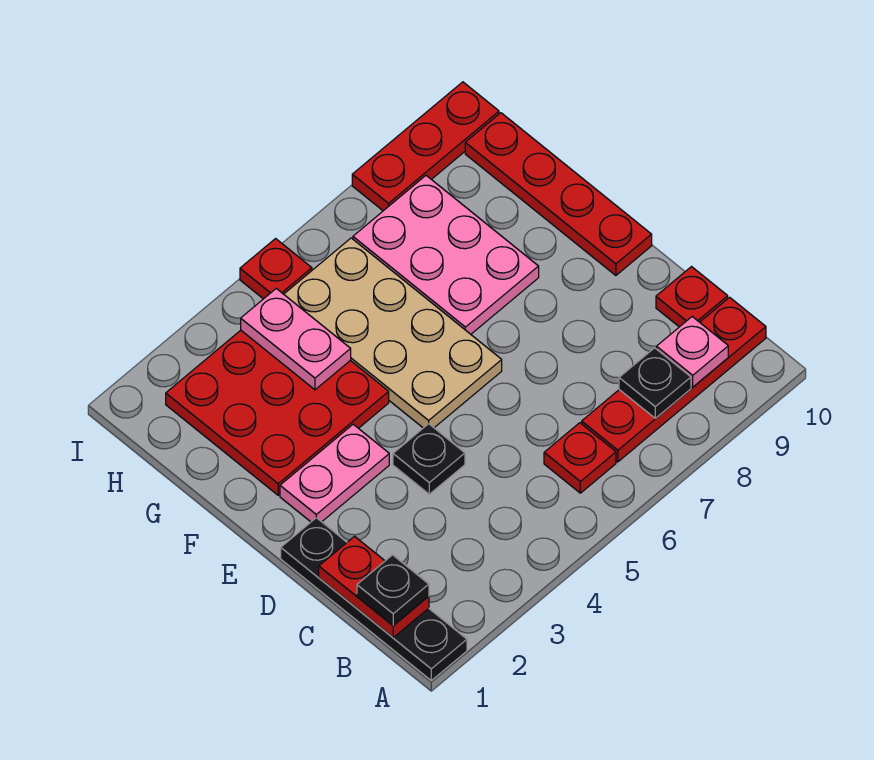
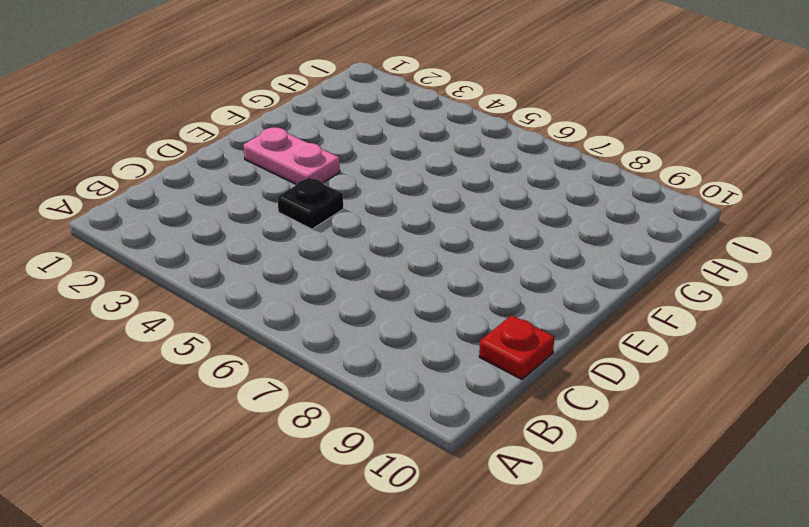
none -> black plate A1:D1 level 1
none -> red plate B6 level 1
none -> red plate B7:B10 level 1

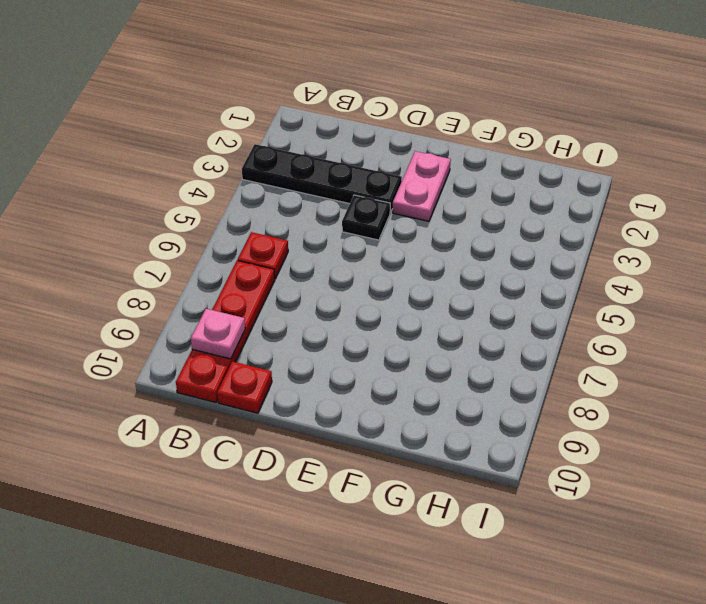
black plate A3:D3 level 1 -> black plate A1:D1 level 1
none -> tan plate E5:H6 level 1
none -> red plate E10:H10 level 1
none -> red plate F2:H4 level 1

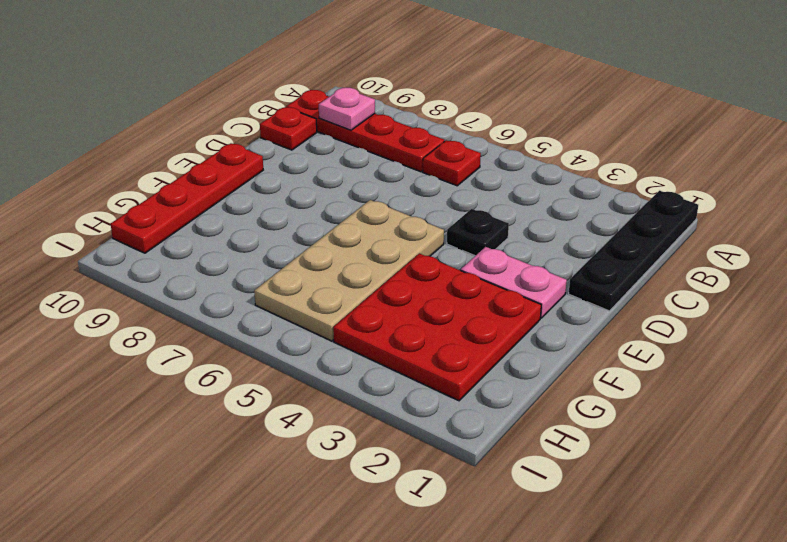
none -> pink plate F7:H8 level 1
none -> red plate I5 level 1
none -> red plate I8:I10 level 1

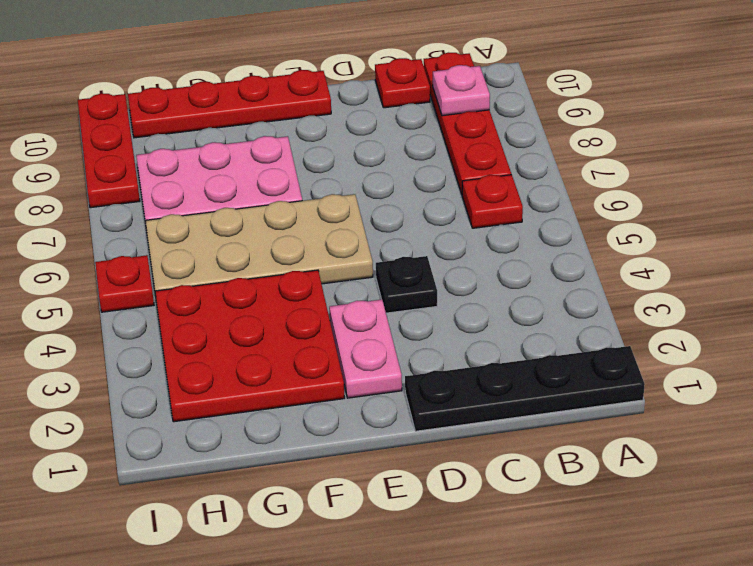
none -> red plate B1:C1 level 2
none -> black plate B8 level 2
none -> pink plate G4:H4 level 2

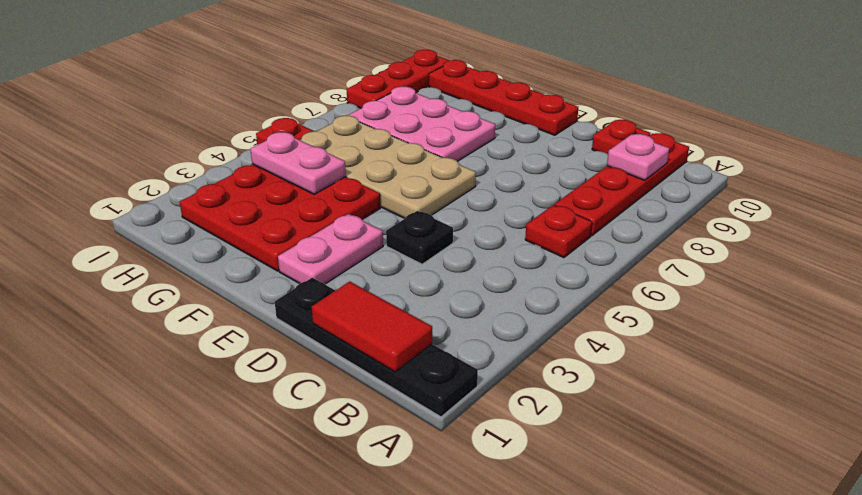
red tile B1:C1 level 2 -> red plate B1:C1 level 2
none -> black plate B8 level 2
none -> black plate B1 level 3

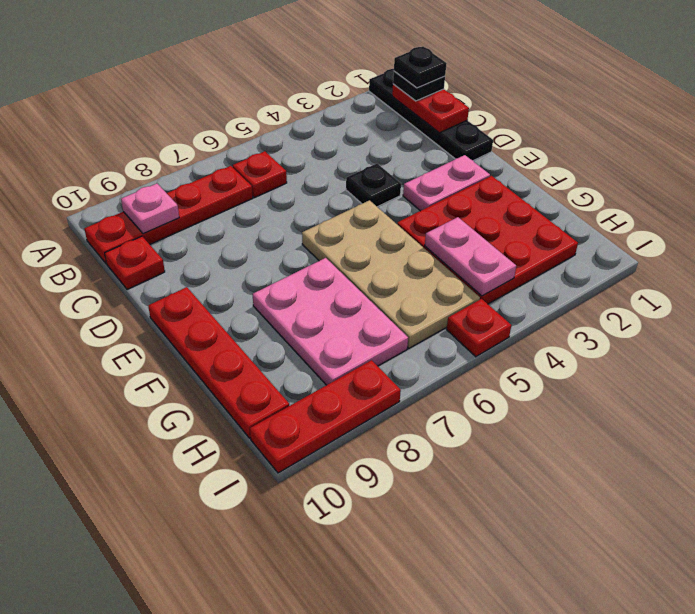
black plate B1 level 4 -> black plate B8 level 2

